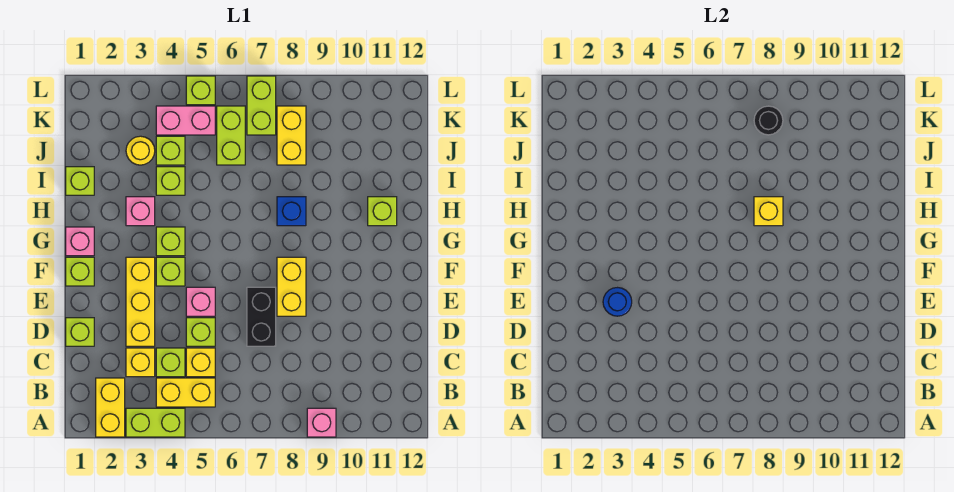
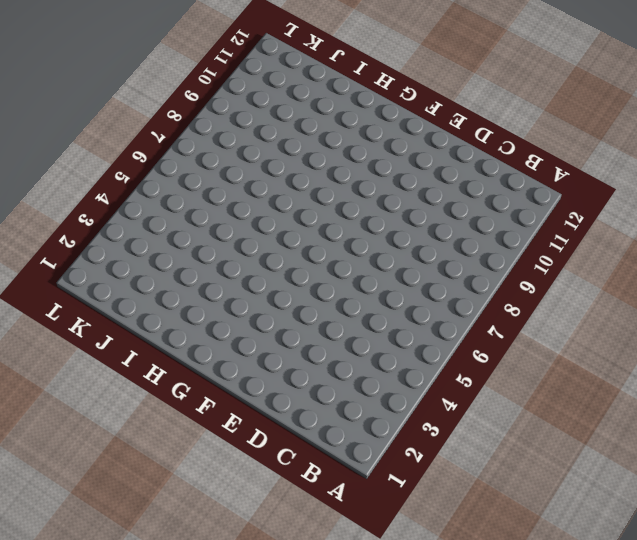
none -> yellow brick A2:B2 level 1
none -> lime brick A3:A4 level 1
none -> pink brick A9 level 1
none -> yellow brick B4:B5 level 1

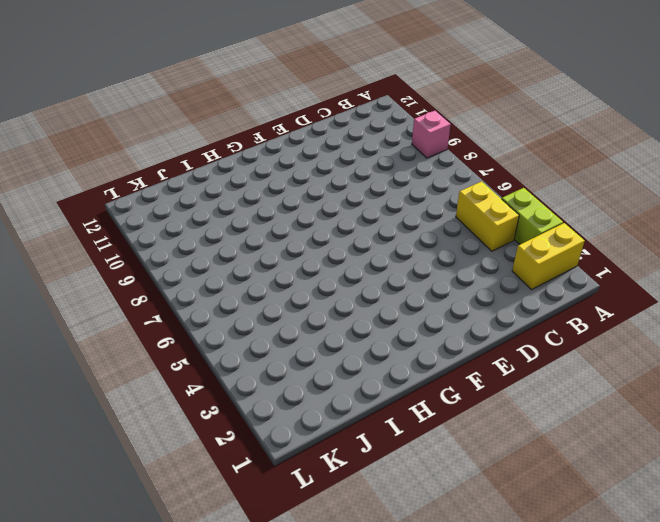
none -> yellow brick C3 level 1
none -> lime brick C4 level 1
none -> yellow brick C5 level 1
none -> lime brick D1 level 1

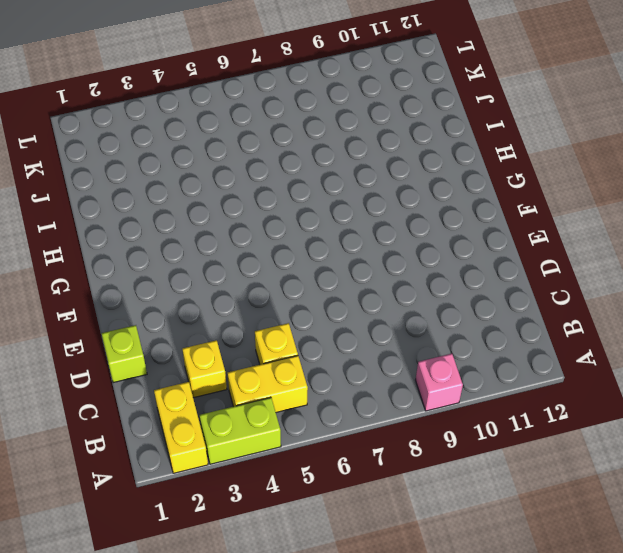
none -> lime brick C4 level 1
none -> yellow brick D3:F3 level 1
none -> lime brick D5 level 1
none -> black brick D7:E7 level 1

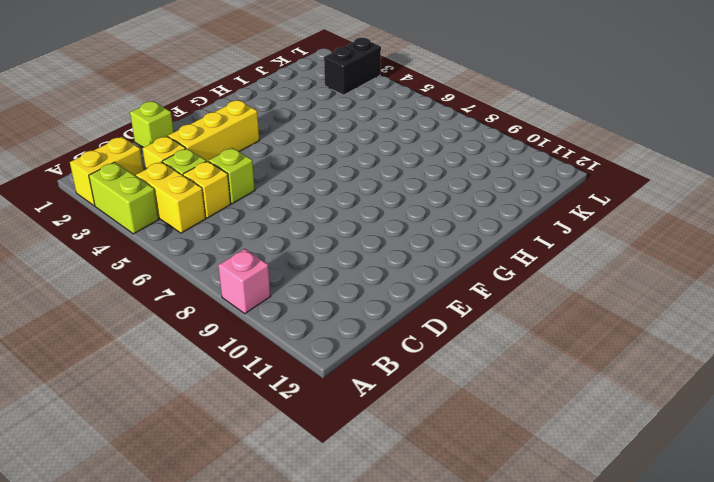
black brick K3:L3 level 1 -> black brick D7:E7 level 1
none -> pink brick E5 level 1
none -> yellow brick E8:F8 level 1
none -> lime brick F1 level 1
none -> lime brick F4 level 1

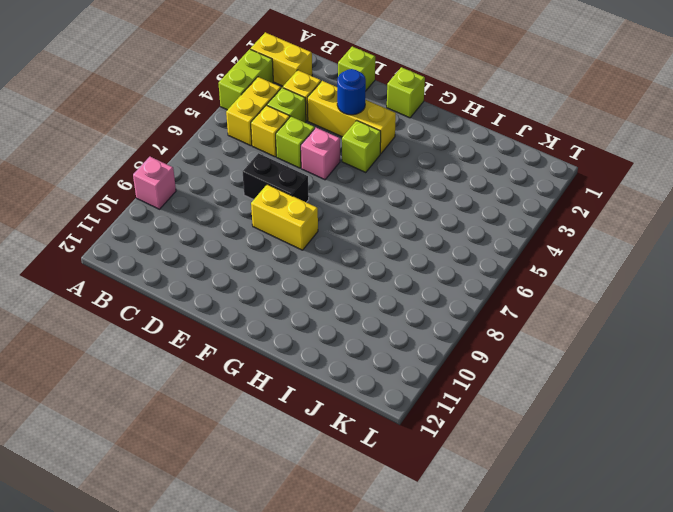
none -> pink brick G1 level 1
none -> lime brick G4 level 1
none -> pink brick H3 level 1
none -> blue brick H8 level 1

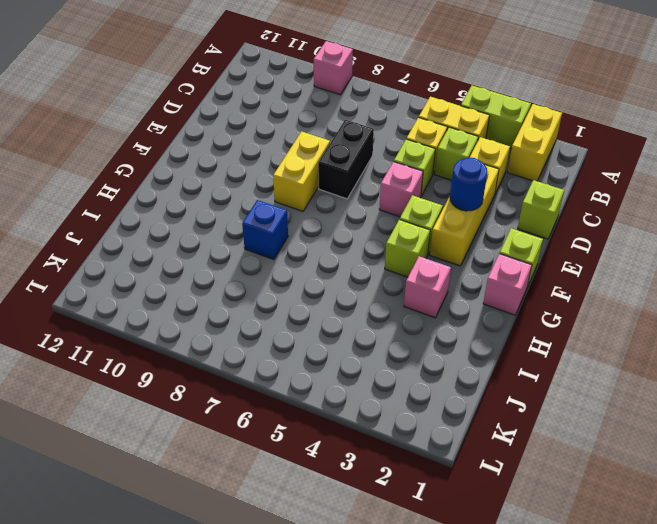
none -> lime brick H11 level 1
none -> lime brick I1 level 1
none -> lime brick I4 level 1
none -> yellow round brick J3 level 1

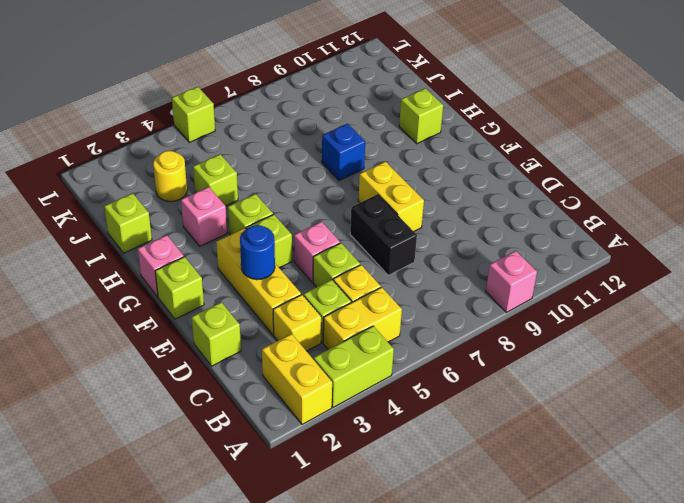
none -> lime brick J4 level 1
none -> lime brick J6:K6 level 1
none -> yellow brick J8:K8 level 1
none -> pink brick K4:K5 level 1

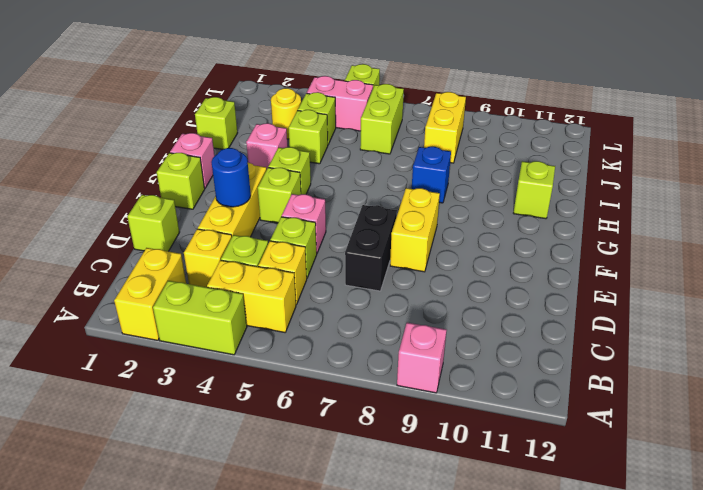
none -> lime brick K7:L7 level 1
none -> yellow brick H8 level 2
none -> black round brick K8 level 2

